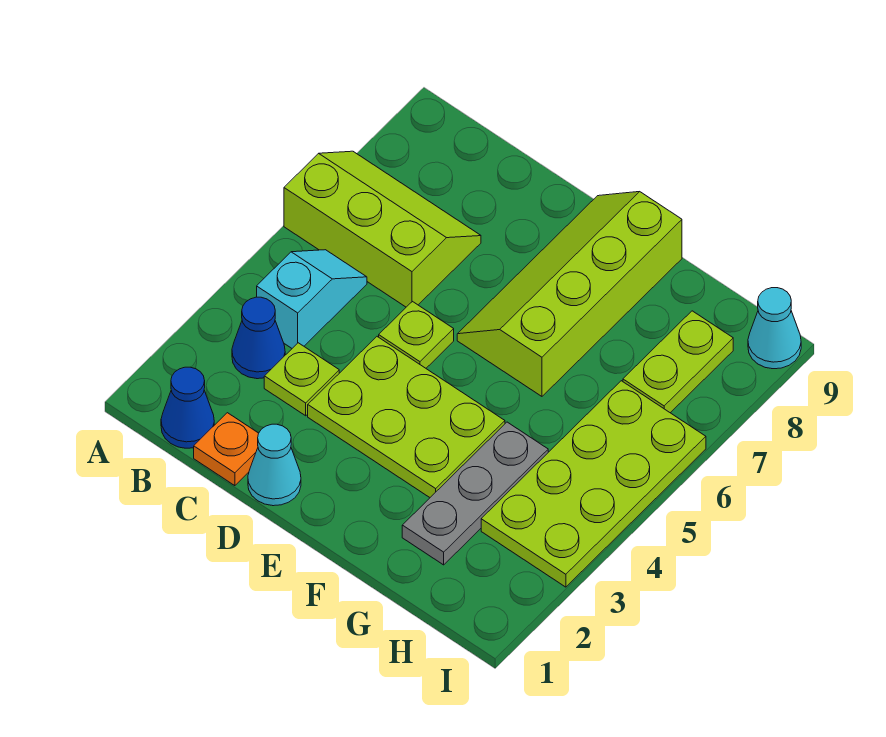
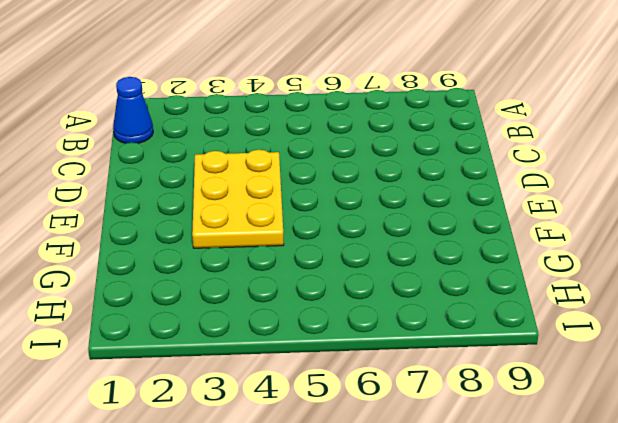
yellow plate D3:F4 level 1 -> lime plate D3:F4 level 1
none -> lime slope A6:C7 level 1 top 6
none -> blue cone B3 level 1
none -> cyan slope B4:B5 level 1 top 4

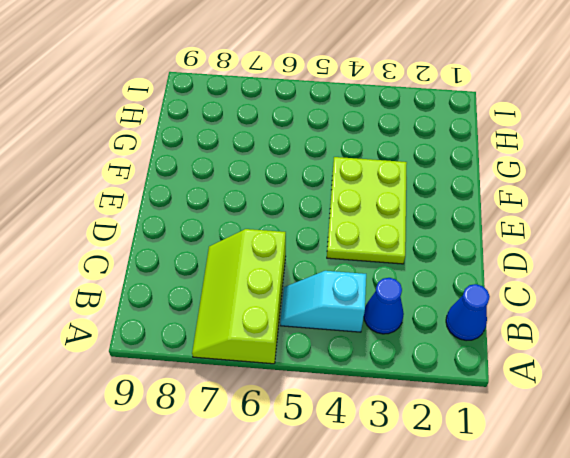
none -> orange plate C1 level 1
none -> lime plate C3 level 1
none -> cyan cone D1 level 1

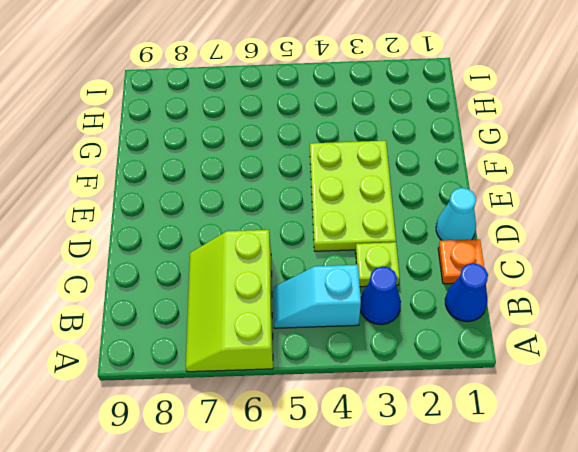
none -> lime plate D5 level 1
none -> lime slope E6:F9 level 1 top F
none -> grey plate G2:G4 level 1

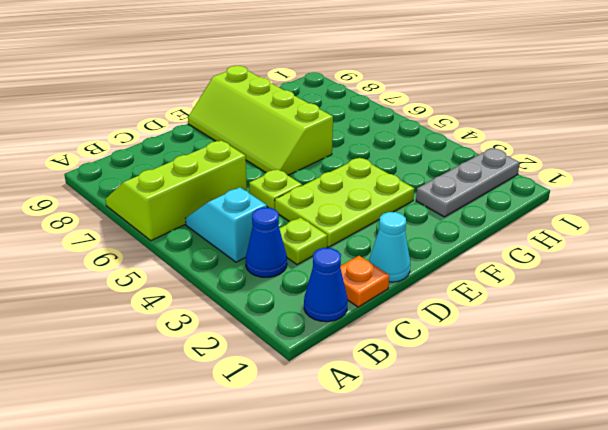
grey plate G2:I2 level 1 -> grey plate G2:G4 level 1
none -> lime plate H3:I6 level 1
none -> lime plate H7:H8 level 1
none -> cyan cone I9 level 1

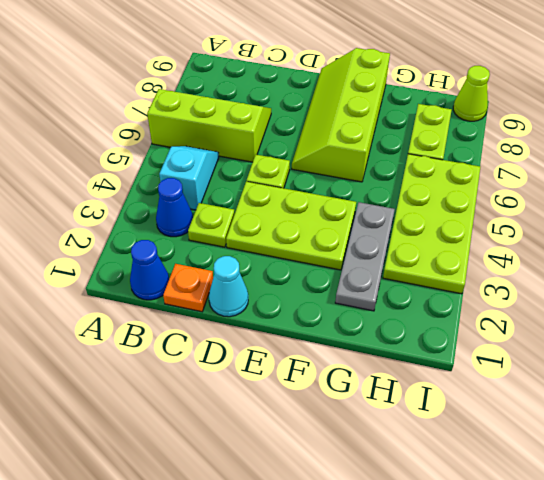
lime cone I9 level 1 -> cyan cone I9 level 1

